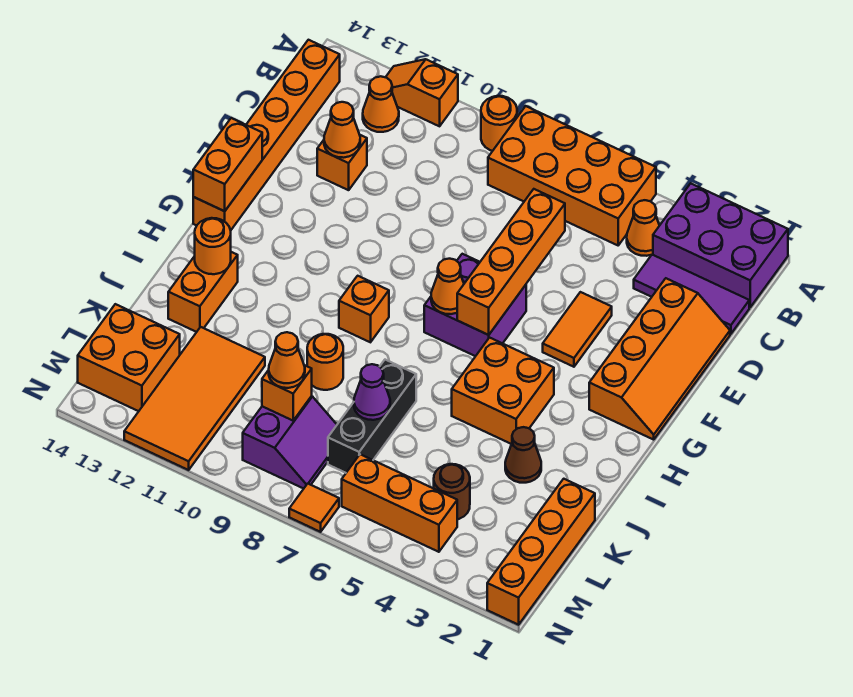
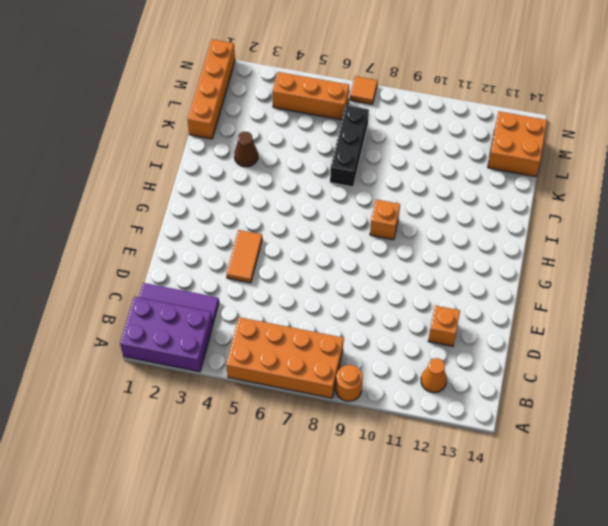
none -> orange slope A11:A12 level 1 top 11
none -> orange cone B4 level 1
none -> orange brick B14:G14 level 1
none -> orange slope D1:G2 level 1 top 2

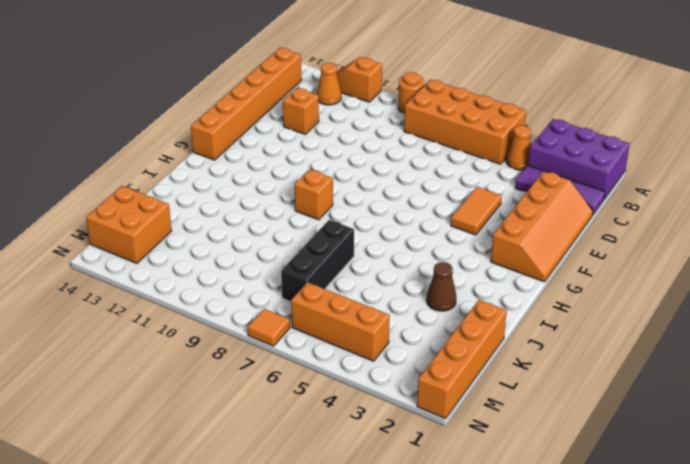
none -> purple brick F6:G7 level 1
none -> orange brick H4:I5 level 1
none -> orange brick I13:J13 level 1
none -> orange round brick J9 level 1

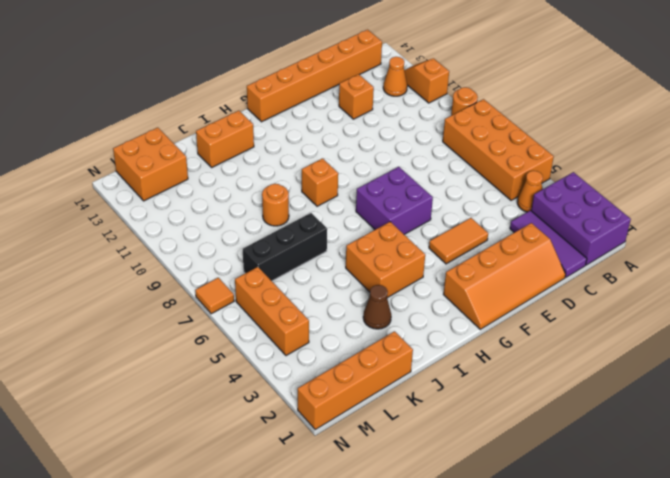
none -> orange tile K11:N12 level 1
none -> brown round brick L4 level 1
none -> purple slope L8:M9 level 1 top 9
none -> orange brick D6:G6 level 2

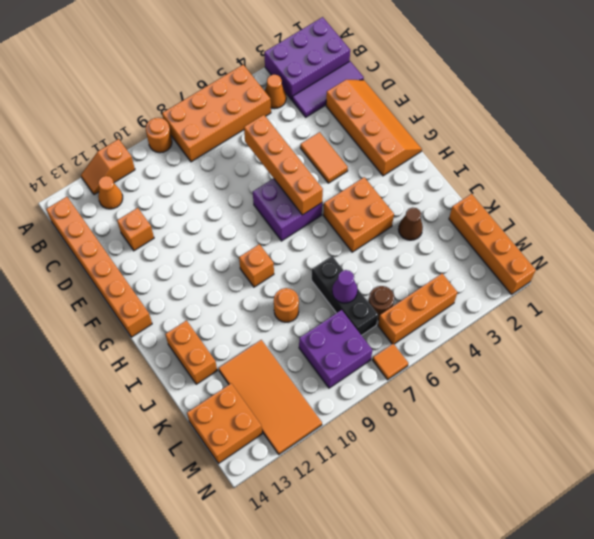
brown round brick L6 level 1 -> brown round brick L4 level 1
purple brick L8:M9 level 1 -> purple slope L8:M9 level 1 top 9
none -> orange cone D12 level 2
none -> orange brick F14:G14 level 2
none -> orange cone G7 level 2
none -> orange round brick I13 level 2

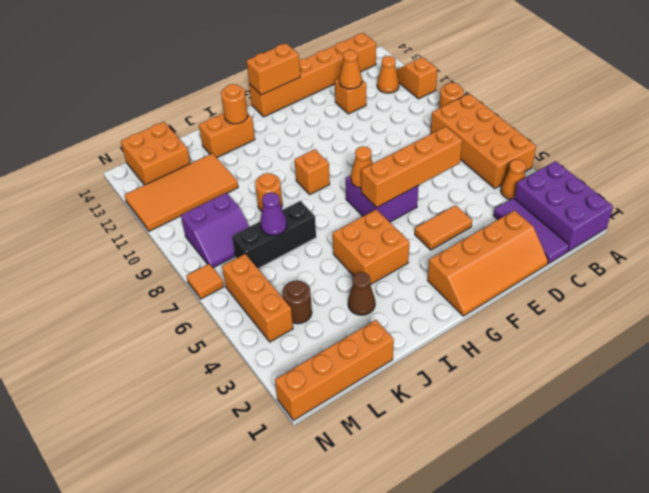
none -> orange brick L9 level 2
none -> orange cone L9 level 3

